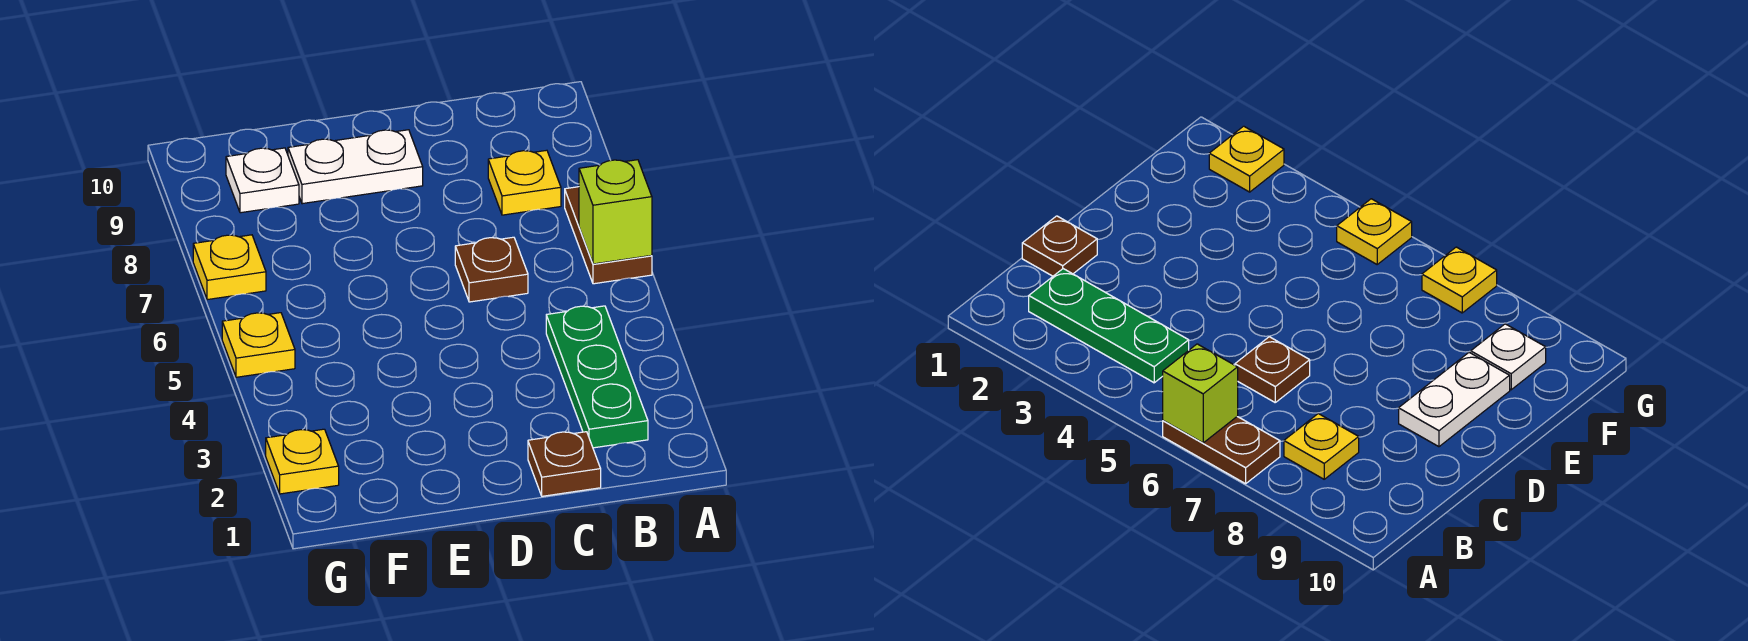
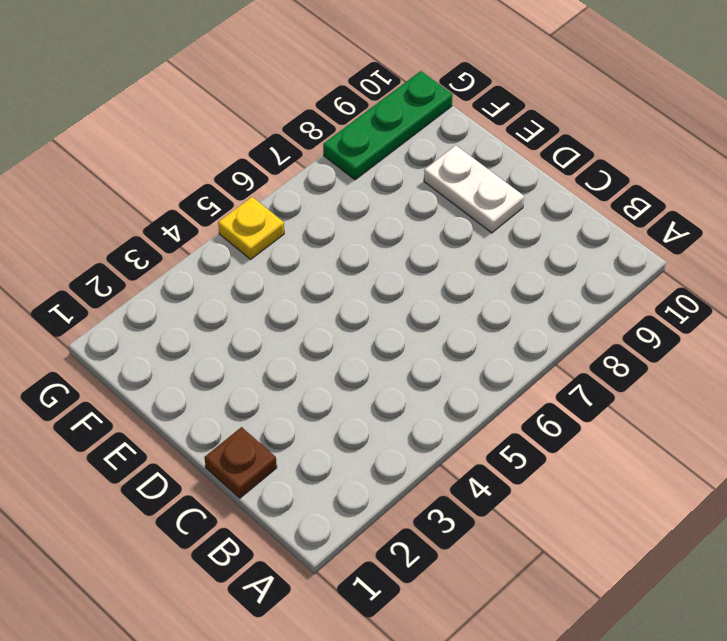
green plate G8:G10 level 1 -> green plate B2:B4 level 1
none -> brown plate A6:A7 level 1
none -> yellow plate B8 level 1

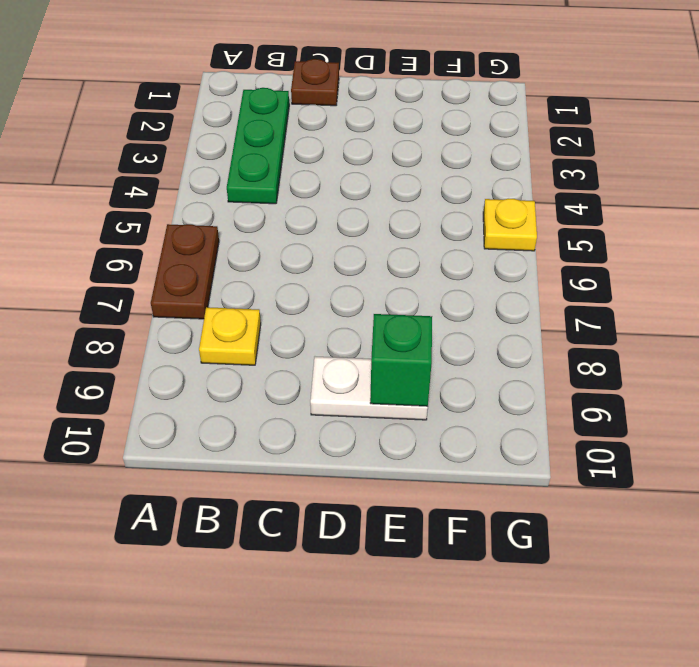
green brick E9 level 2 -> none
none -> brown plate C6 level 1
none -> white plate F9 level 1

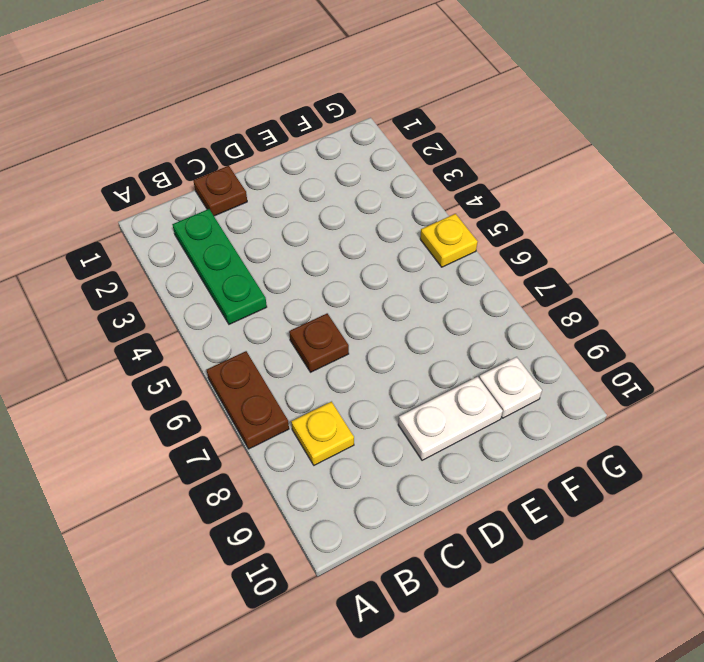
none -> yellow plate G2 level 1
none -> yellow plate G7 level 1

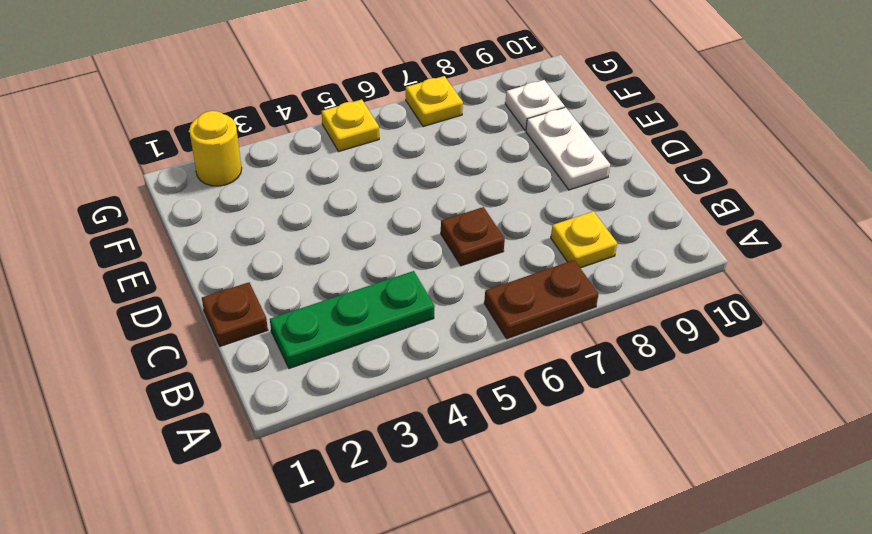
yellow round brick G2 level 1 -> yellow plate G2 level 1
none -> lime brick A6 level 2

